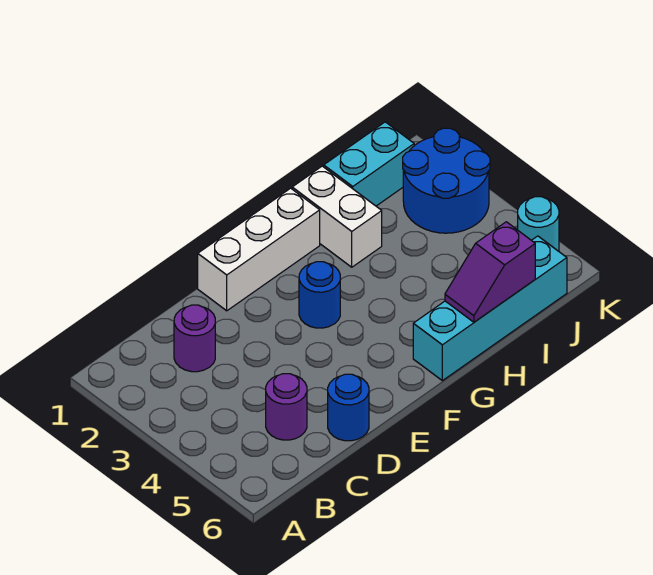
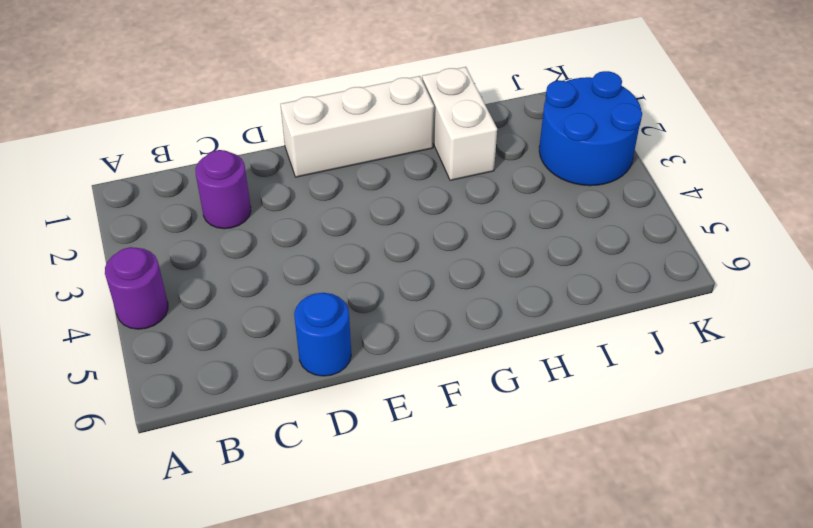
purple round brick A4 level 1 -> purple round brick C5 level 1
none -> blue round brick F3 level 1
none -> cyan brick G6:J6 level 1

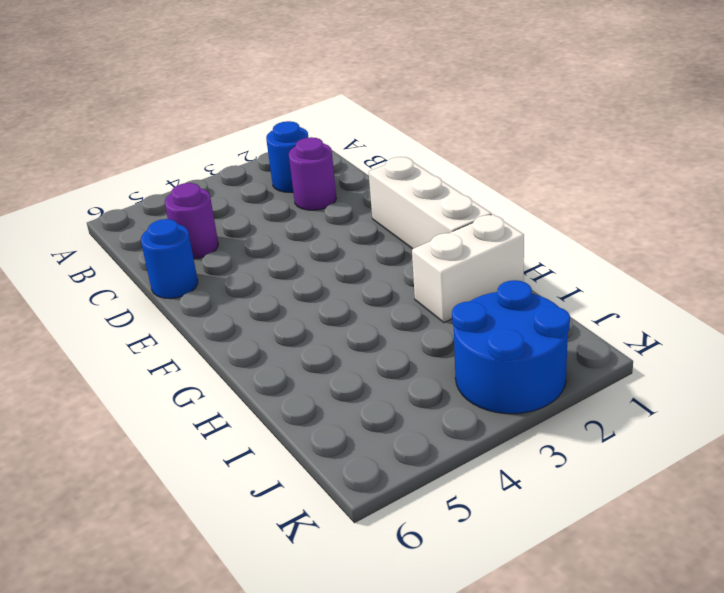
blue round brick B2 level 1 -> blue round brick F3 level 1
none -> cyan brick G6:J6 level 1
none -> cyan brick I1:J1 level 1

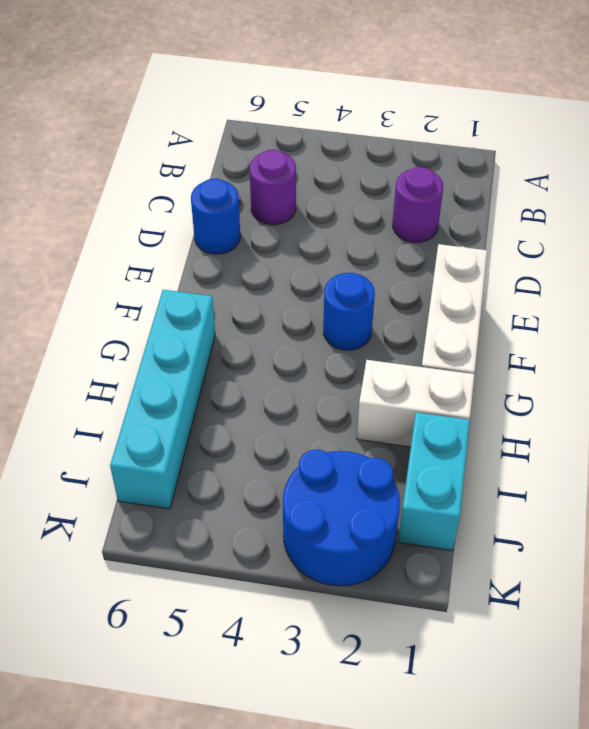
none -> cyan round brick K5 level 1
none -> purple slope H6:I6 level 2 top I

